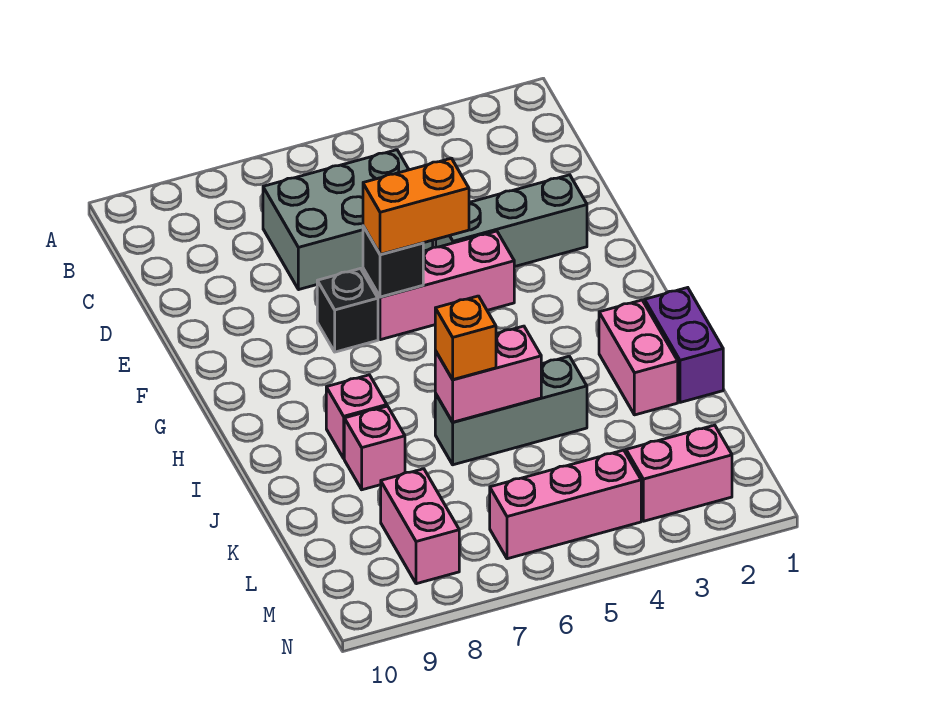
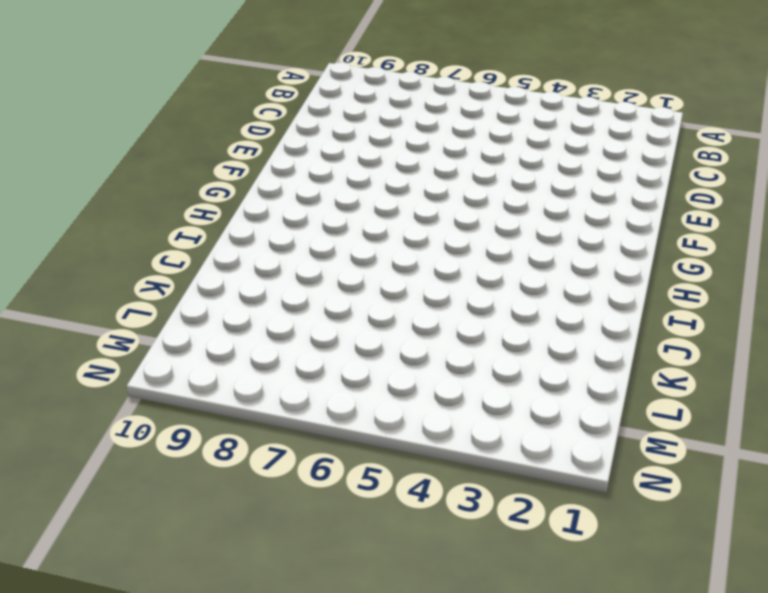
none -> grey brick C5:D7 level 1
none -> grey brick E2:E4 level 1
none -> pink brick F4:F6 level 1

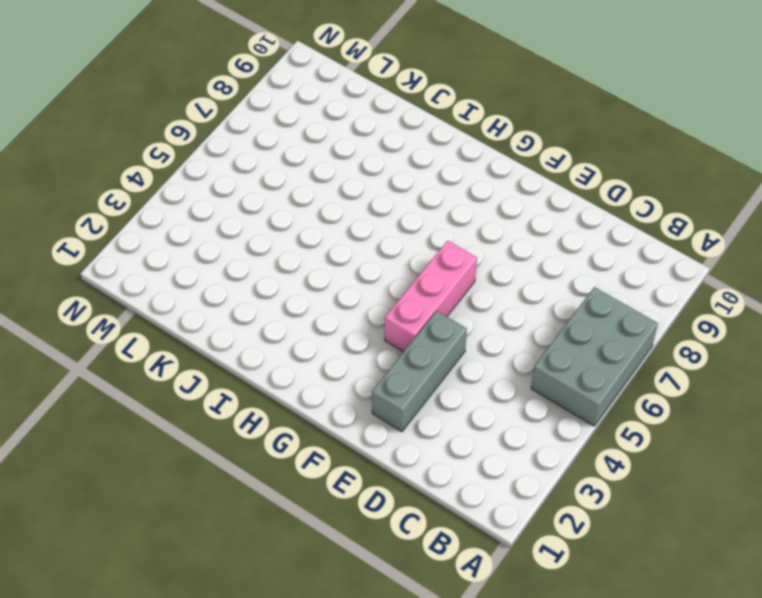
grey brick A5:B7 level 1 -> grey brick C5:D7 level 1
none -> black brick F7 level 1
none -> purple brick I1:J1 level 1
none -> pink brick I2:J2 level 1

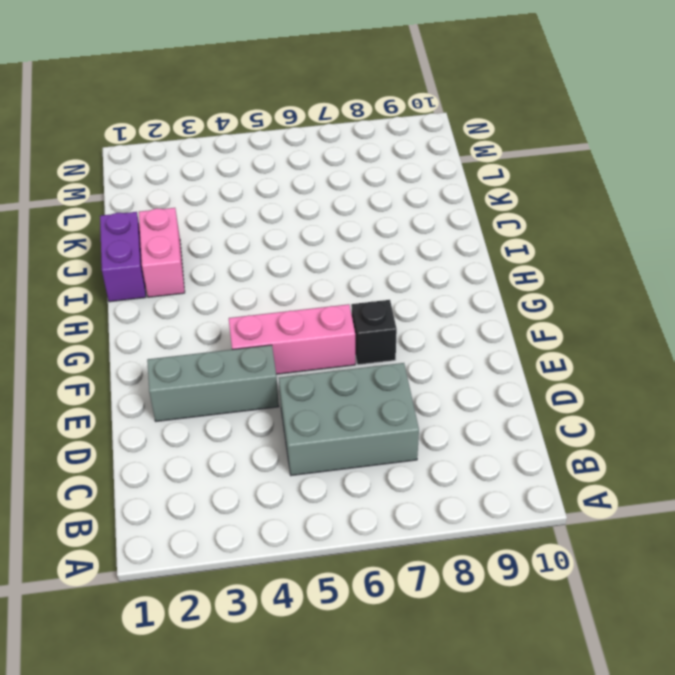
none -> pink brick I8 level 1
none -> grey brick J4:J6 level 1
none -> pink brick J8 level 1

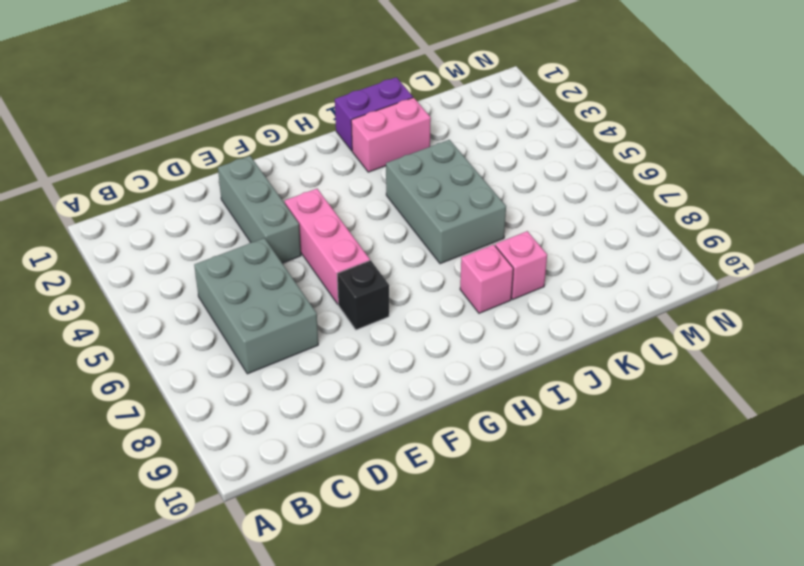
grey brick I4:J6 level 1 -> grey brick J4:J6 level 1
none -> pink brick L8:M8 level 1
none -> pink brick M2:M3 level 1
none -> pink brick M4:M6 level 1

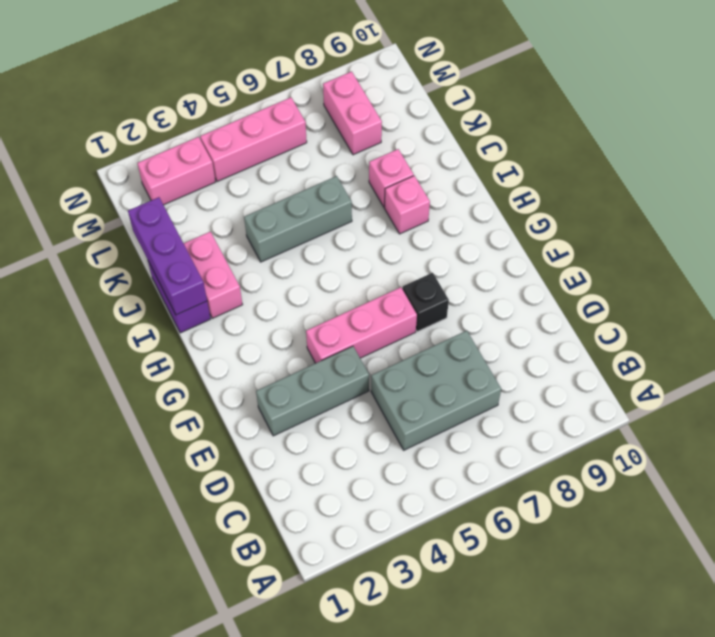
purple brick I1:K1 level 2 -> none
none -> black brick F6 level 2
none -> pink brick J5:J6 level 2
none -> orange brick F5:F6 level 3

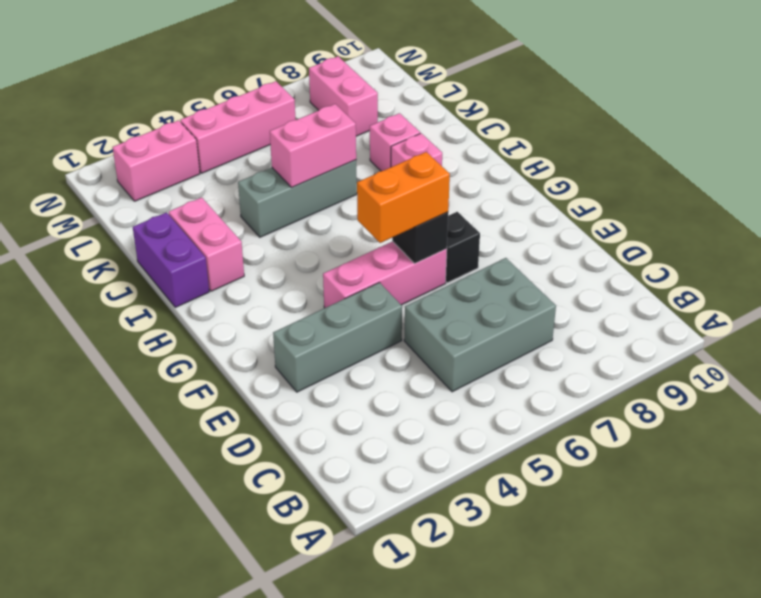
none -> orange brick J6 level 3

